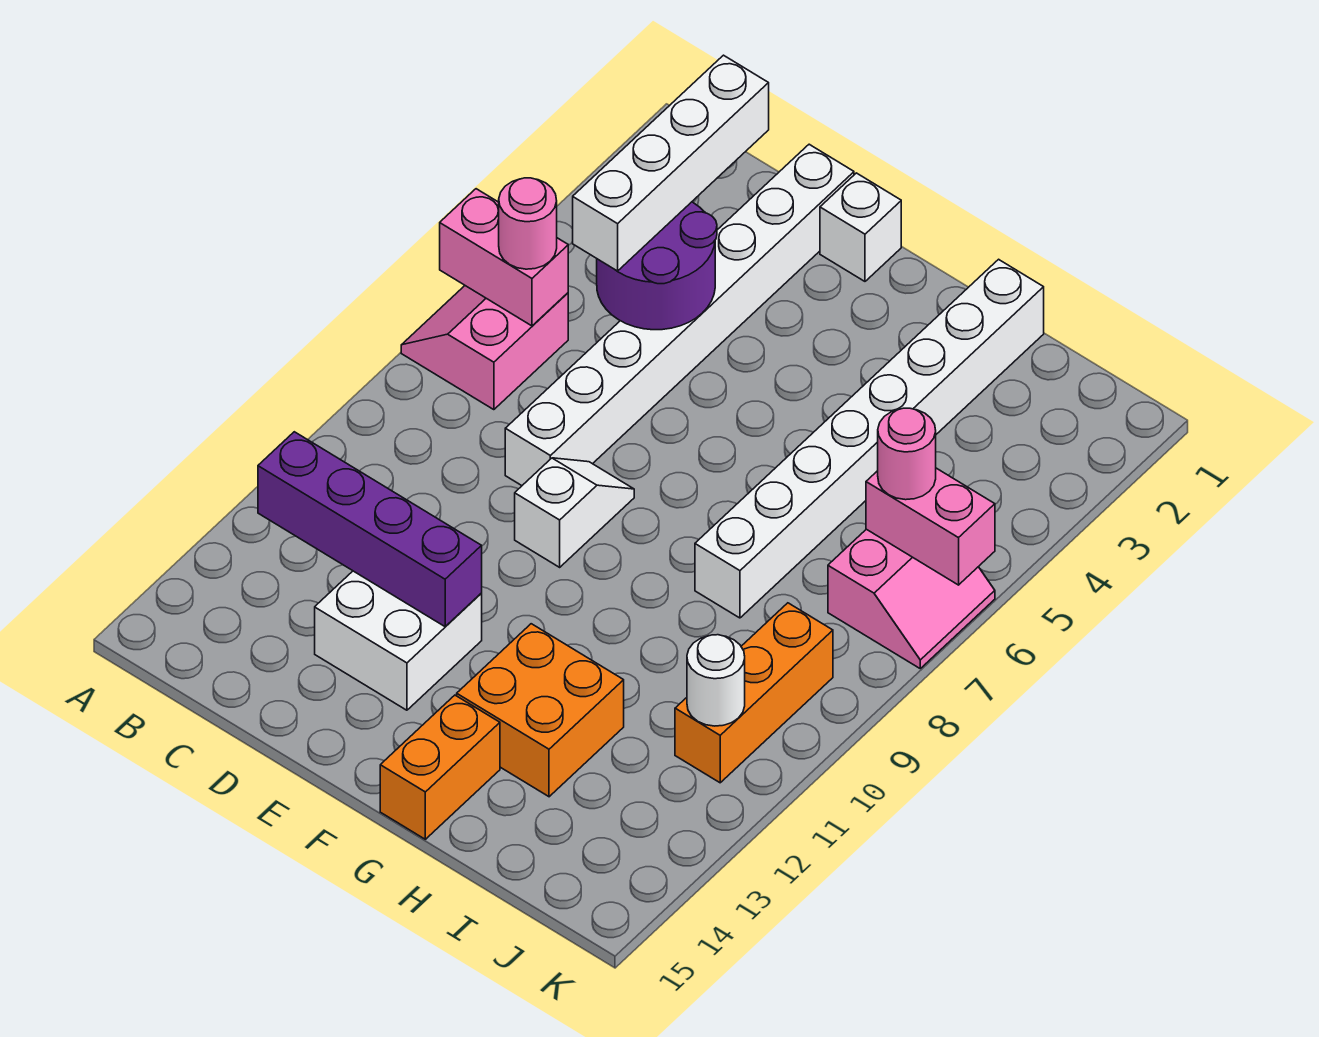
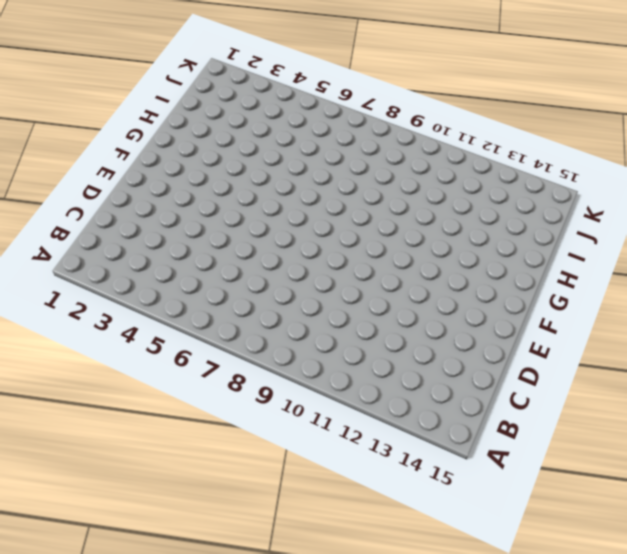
none -> pink slope A6:B7 level 1 top B
none -> white brick D1:D8 level 1
none -> white brick D12:E13 level 1

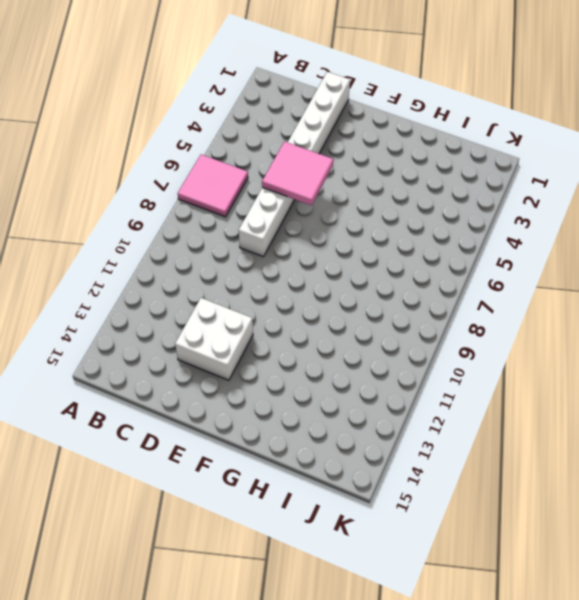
pink tile A6:B7 level 1 -> pink slope A6:B7 level 1 top B
pink tile D5:E6 level 2 -> purple round brick C4:D5 level 2
none -> white brick E1 level 1
none -> white slope E8:E9 level 1 top 9
none -> orange brick G12:H13 level 1

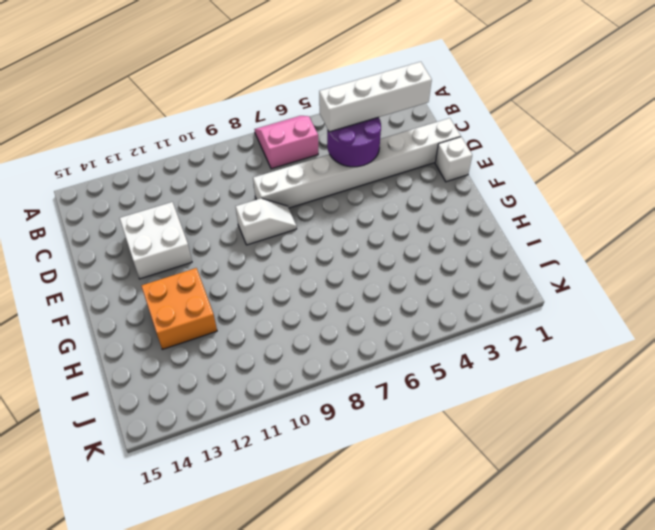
none -> orange brick G14:G15 level 1
none -> white brick H1:H8 level 1
none -> pink slope J6:K7 level 1 top J

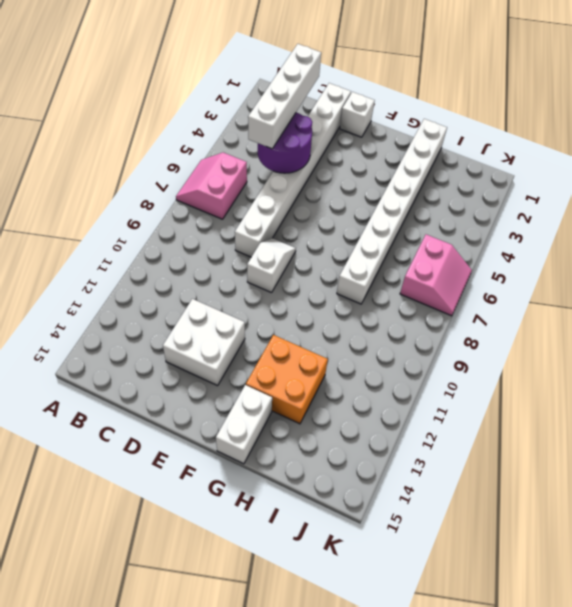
white brick G14:G15 level 1 -> orange brick G14:G15 level 1
none -> orange brick J9:J11 level 1
none -> pink brick A6:B6 level 2
none -> purple brick B12:E12 level 2

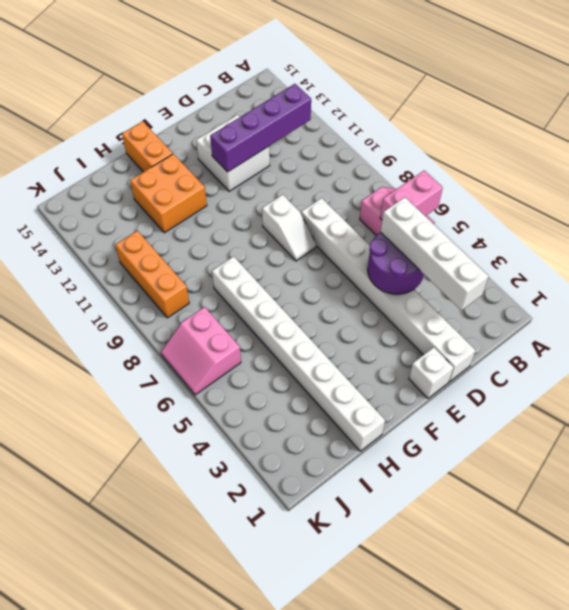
none -> pink brick J6:K6 level 2
none -> white round brick J11 level 2
none -> pink round brick B6 level 3

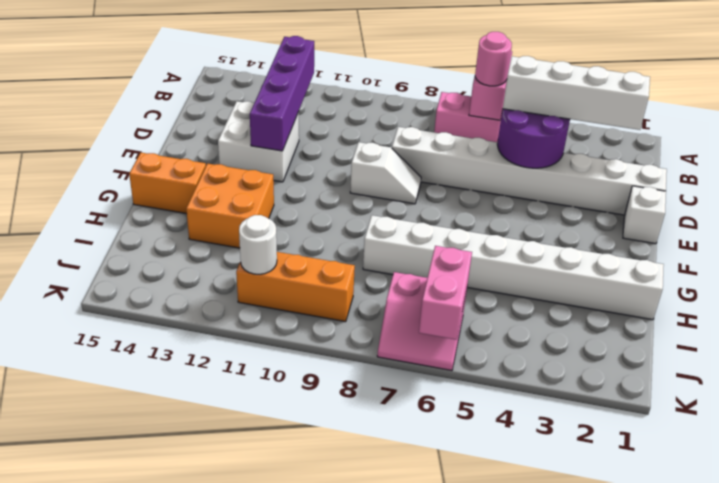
none -> pink round brick J6 level 3

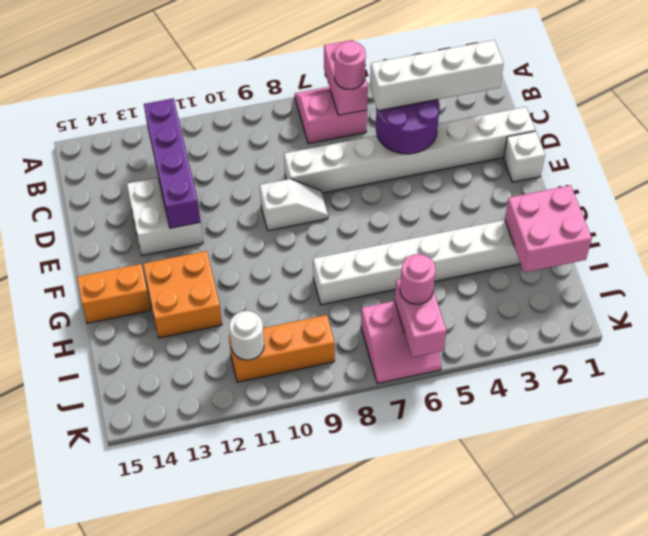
pink brick H1:I2 level 2 -> none

